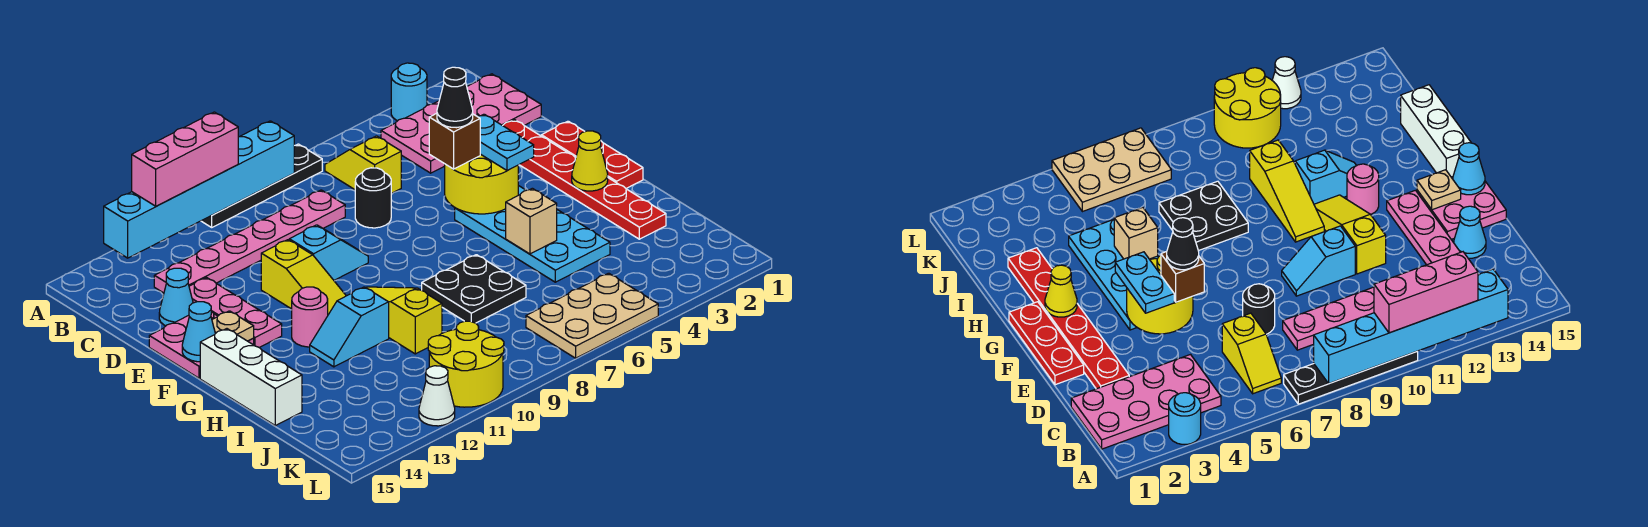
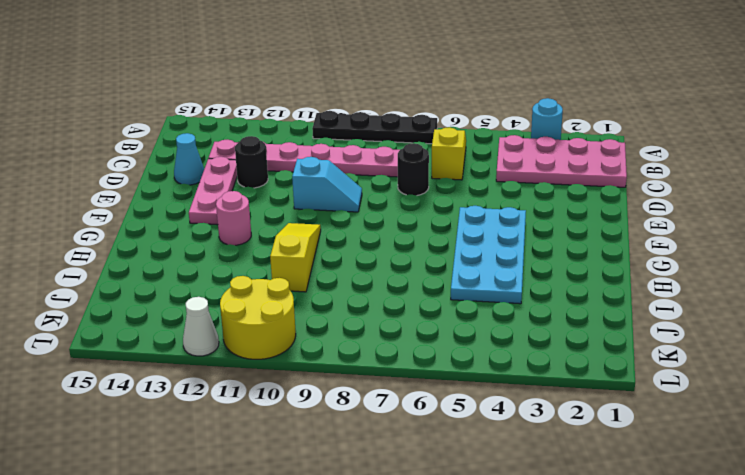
black round brick D12 level 1 -> none
none -> red plate D2:I2 level 1
none -> red plate E1:G1 level 1
none -> yellow slope E11:G11 level 1 top E
none -> pink plate E14:F15 level 1

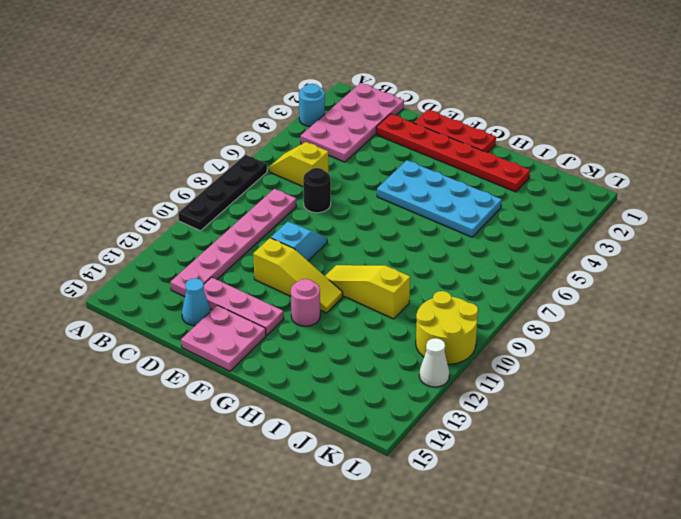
none -> white brick G15:I15 level 1
none -> black plate H7:I8 level 1
none -> cyan slope H11:H12 level 1 top 11
none -> tan plate K5:L7 level 1

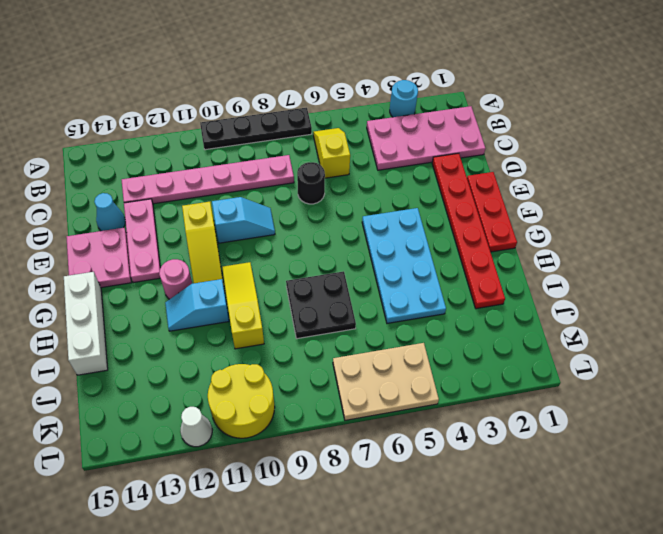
none -> cyan brick A8:A13 level 2
none -> yellow round brick E4:F5 level 2
none -> tan plate F14 level 2
none -> cyan cone F15 level 2

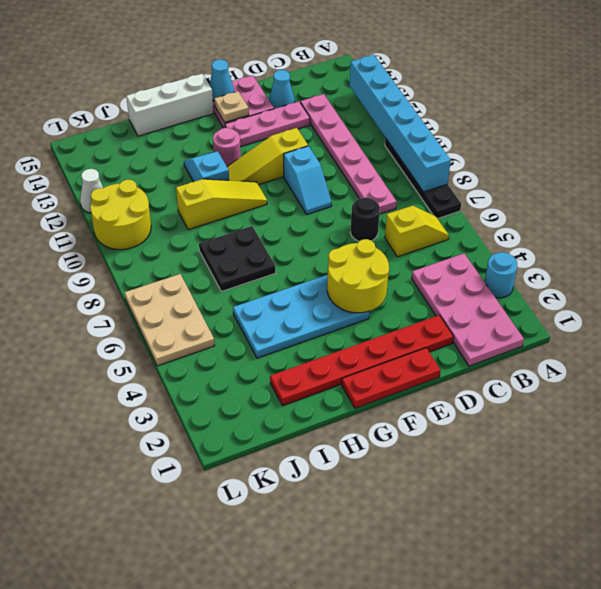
none -> yellow cone G2 level 2
none -> tan brick H5 level 2
none -> pink brick A10:A12 level 3
none -> cyan plate E4:F4 level 3

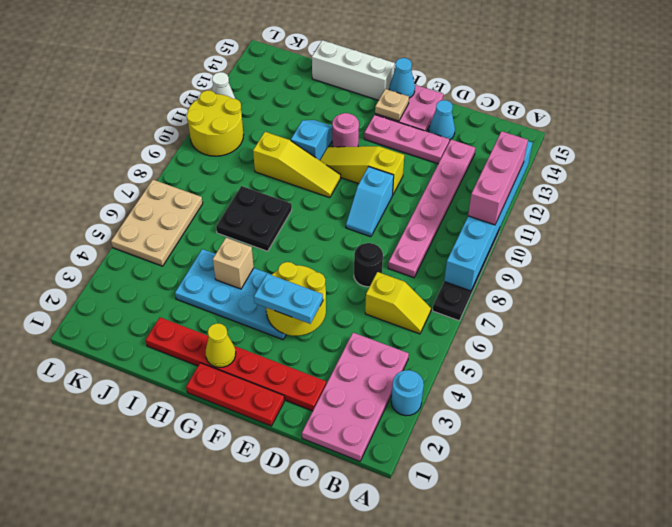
none -> brown brick E5 level 3
none -> black cone E5 level 4

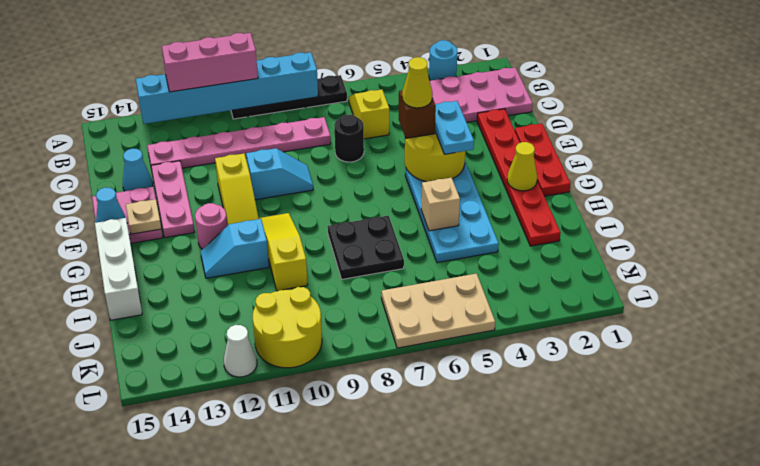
yellow cone E5 level 4 -> black cone E5 level 4

